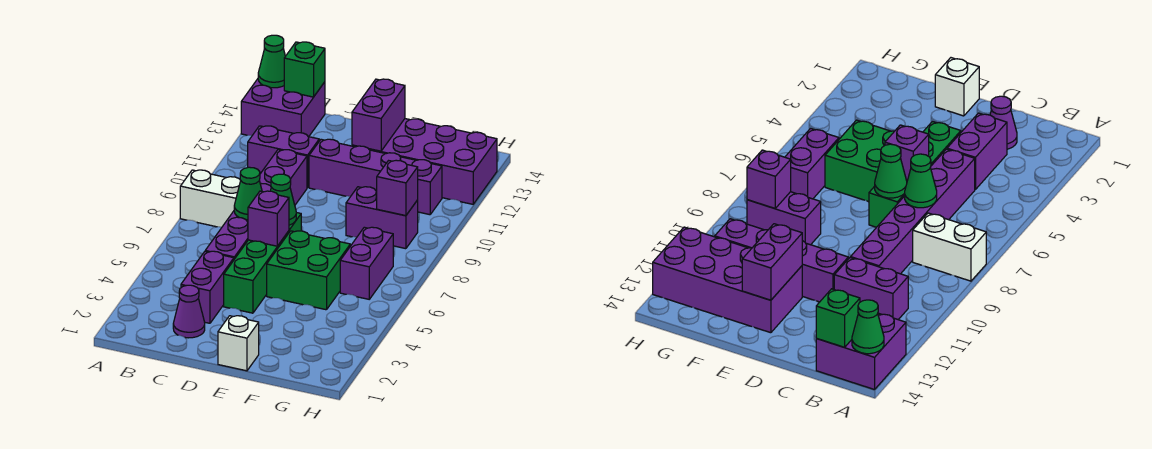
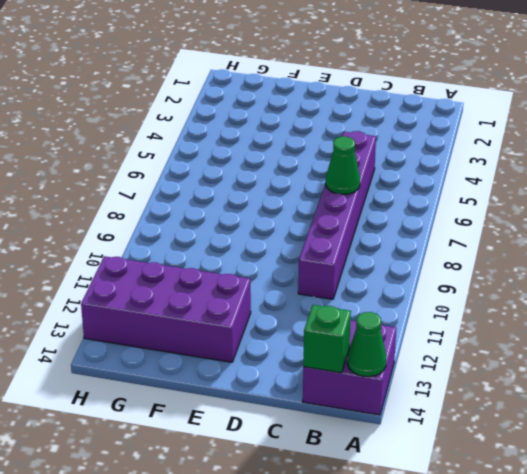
none -> white brick A8:B8 level 1
none -> purple brick B11:C11 level 1
none -> purple cone C2 level 1

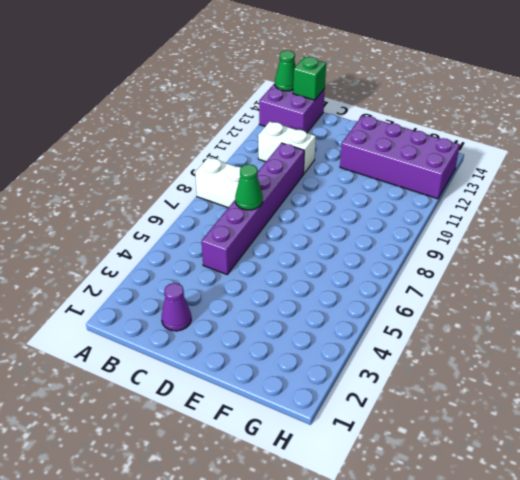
white brick B11:C11 level 1 -> purple brick B11:C11 level 1
none -> purple brick C3:C4 level 1
none -> green brick D4:D7 level 1
none -> purple brick D11:G11 level 1

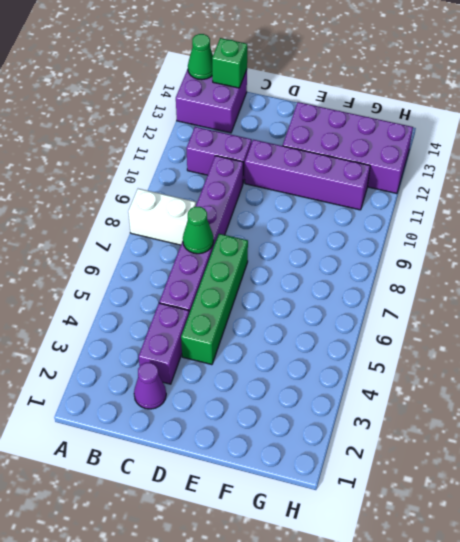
none -> white brick E1 level 1
none -> green brick E5:F6 level 1
none -> purple brick F9:G9 level 1

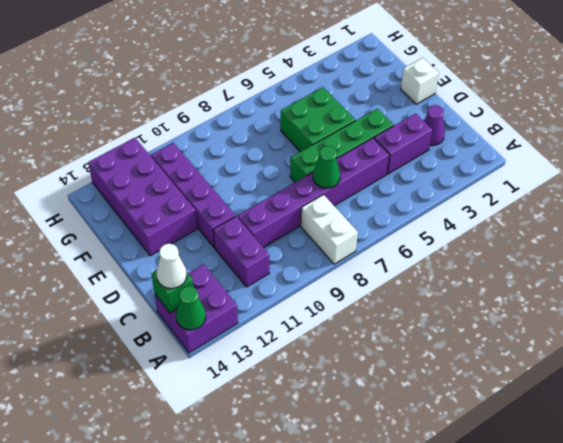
white cone B14 level 3 -> none
none -> purple brick F9:G9 level 1
none -> purple brick G6:G7 level 1
none -> purple brick D6 level 2

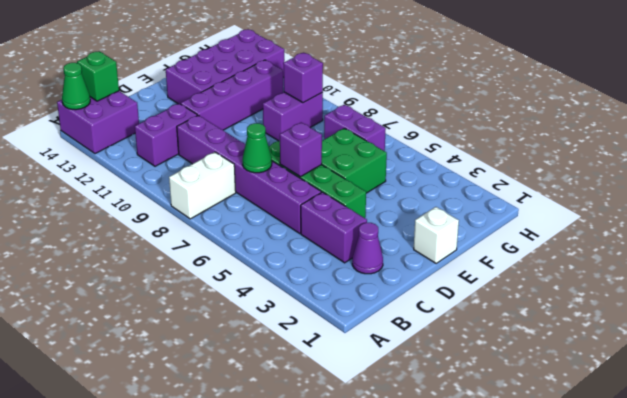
none -> green cone D7 level 2
none -> purple brick E12:E13 level 2

